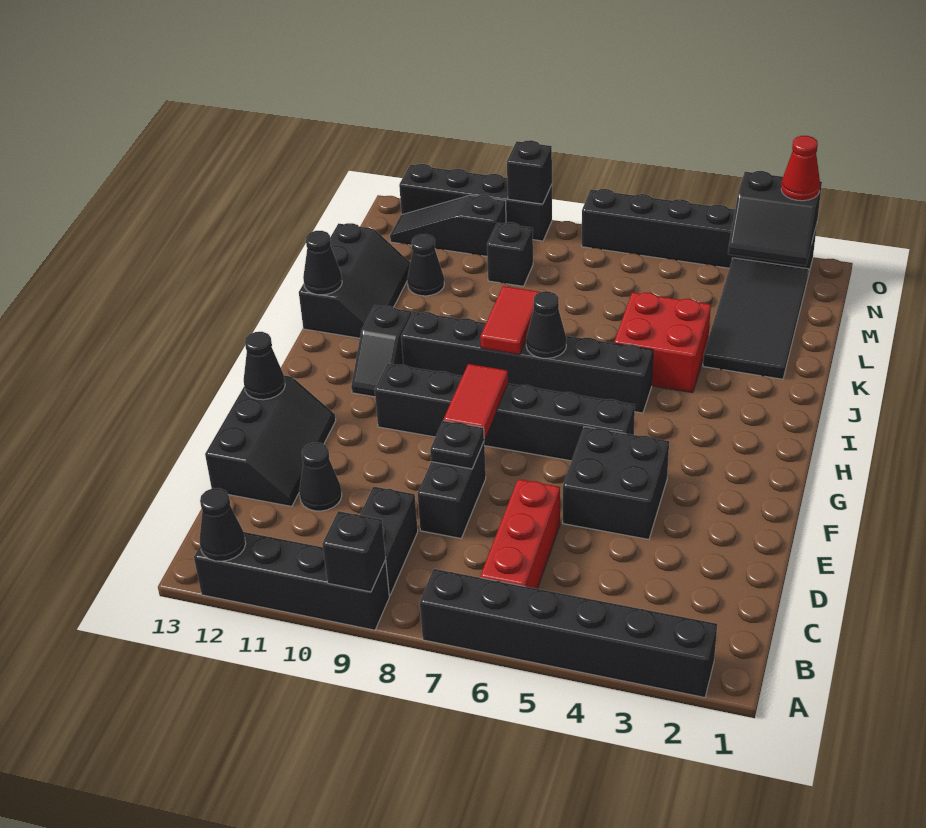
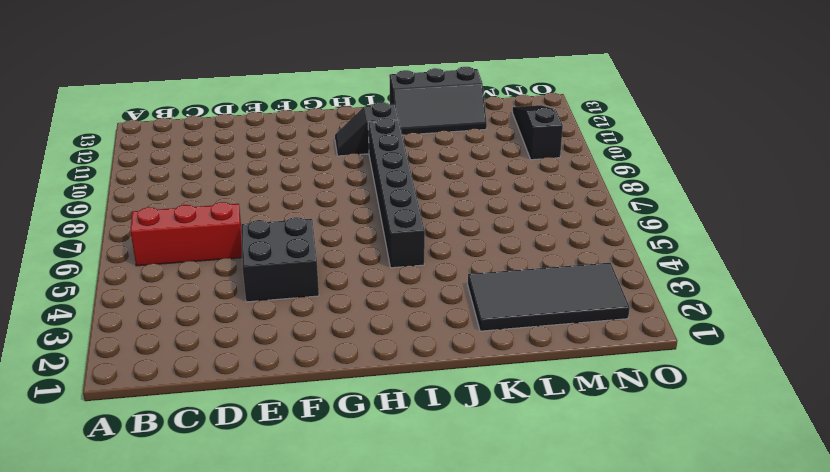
none -> black brick A2:A7 level 1
none -> black brick A9:A12 level 1
none -> black brick B9:C9 level 1
none -> black brick D8:E8 level 1

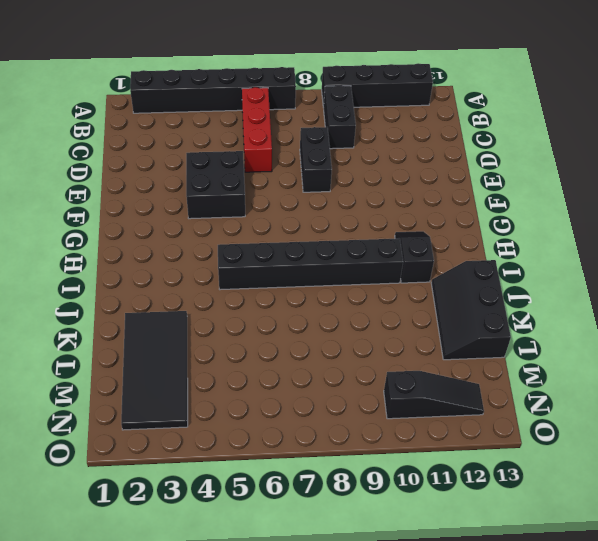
none -> black cone D11 level 1
none -> black slope D12:F13 level 1 top 13
none -> black brick G5:G10 level 1
none -> red brick J4:K5 level 1

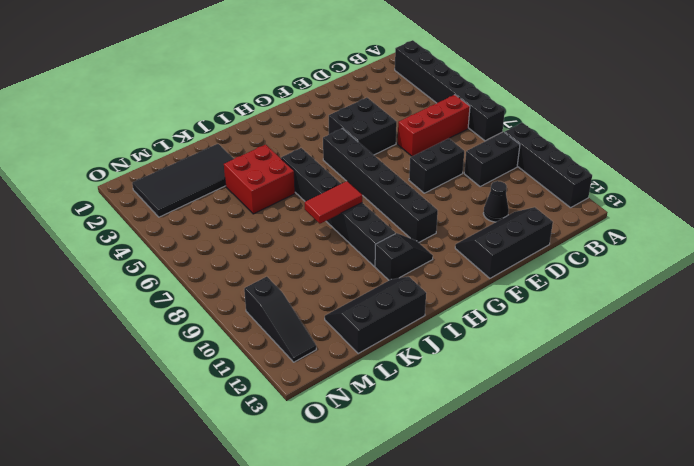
none -> black cone L11 level 1
none -> black brick M9 level 1
none -> black brick O2:O7 level 1
none -> black brick O9:O12 level 1

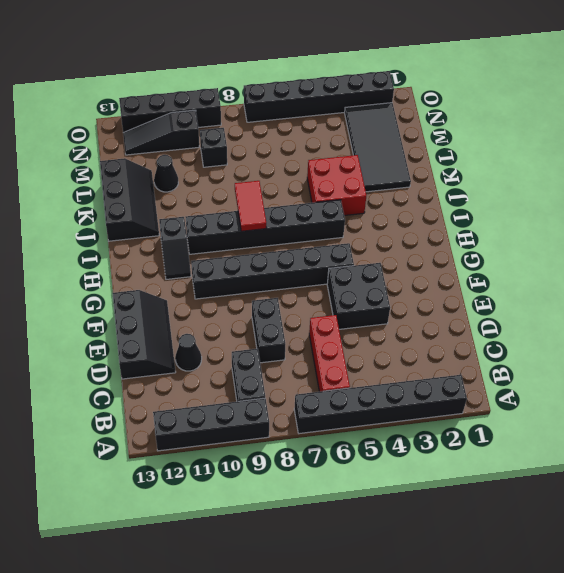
none -> black brick A9 level 2
none -> black cone A12 level 2
none -> black plate E8 level 2
none -> red tile F8:G8 level 2

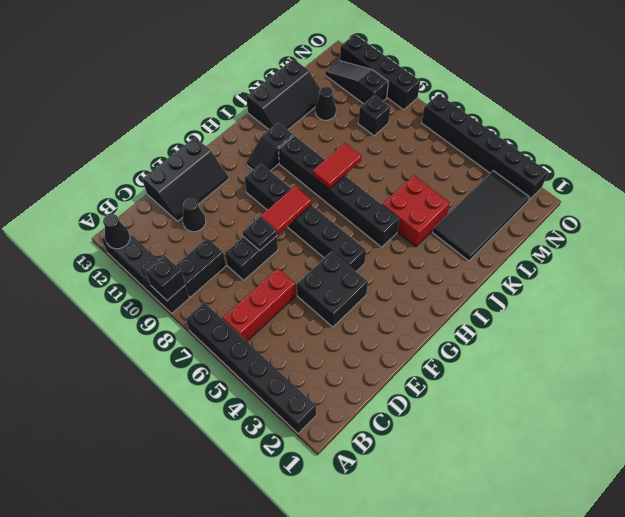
none -> black cone F13 level 2
none -> black cone I7 level 2
none -> black cone J13 level 2
none -> black slope N2:O3 level 2 top O

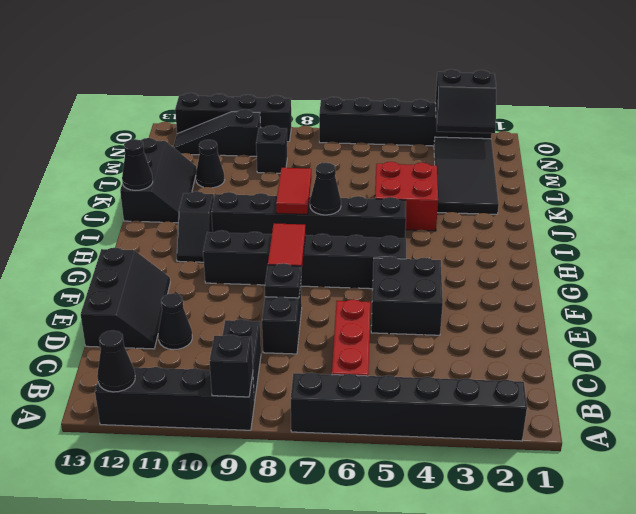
none -> black cone F13 level 2
none -> black brick O9 level 2
none -> red cone O2 level 3

